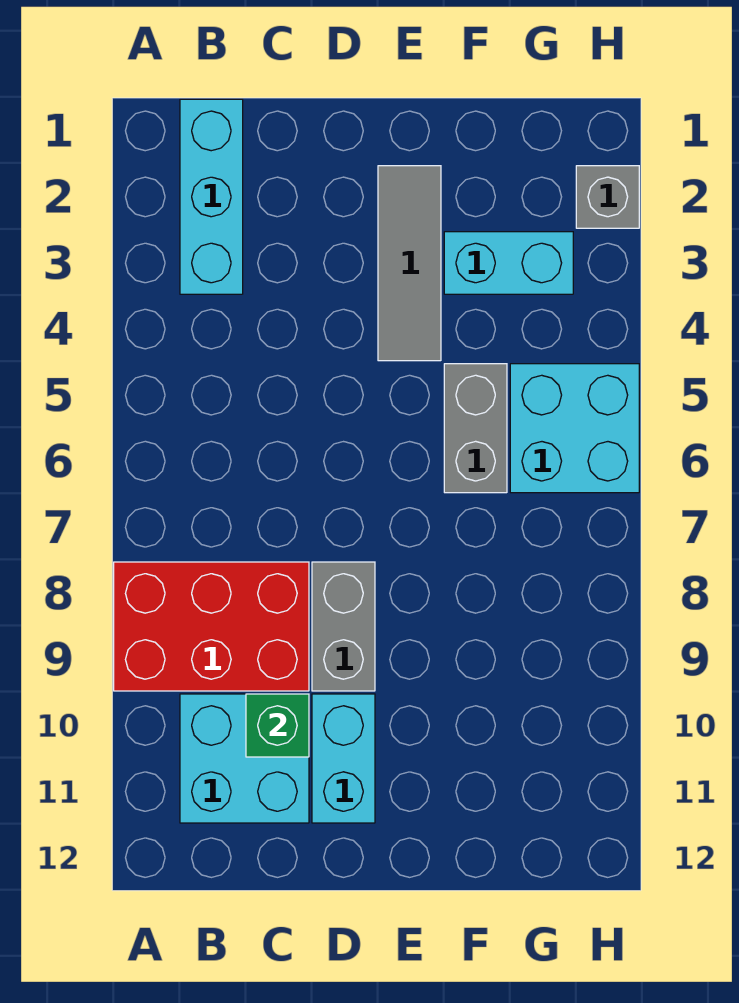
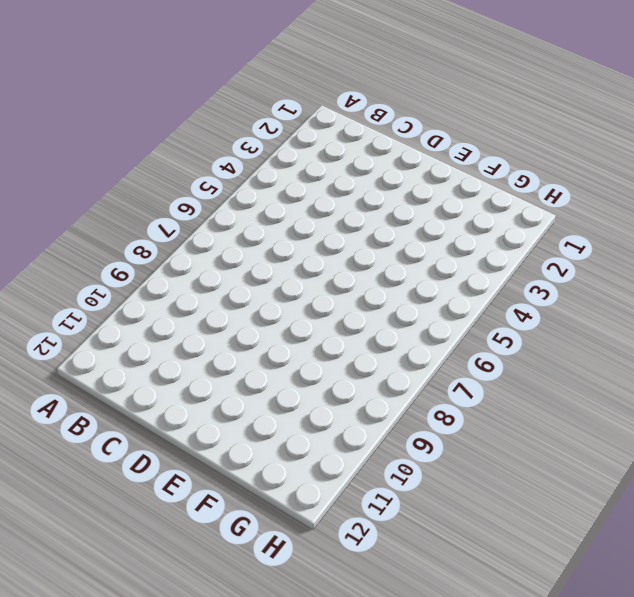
none -> red brick A8:C9 level 1
none -> cyan brick B1:B3 level 1

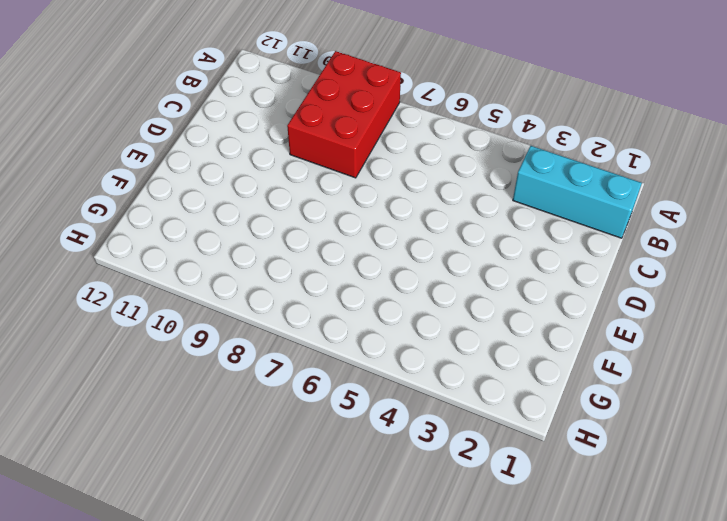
none -> cyan brick B10:C11 level 1
none -> grey brick D8:D9 level 1

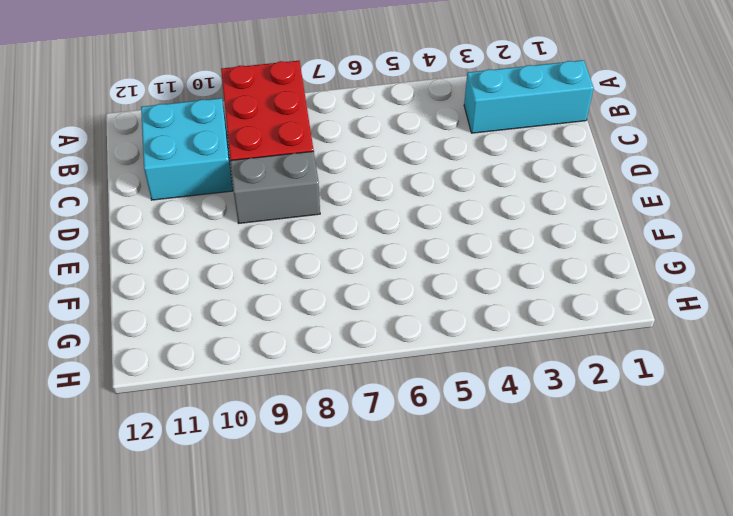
none -> cyan brick D10:D11 level 1
none -> grey tile E2:E4 level 1

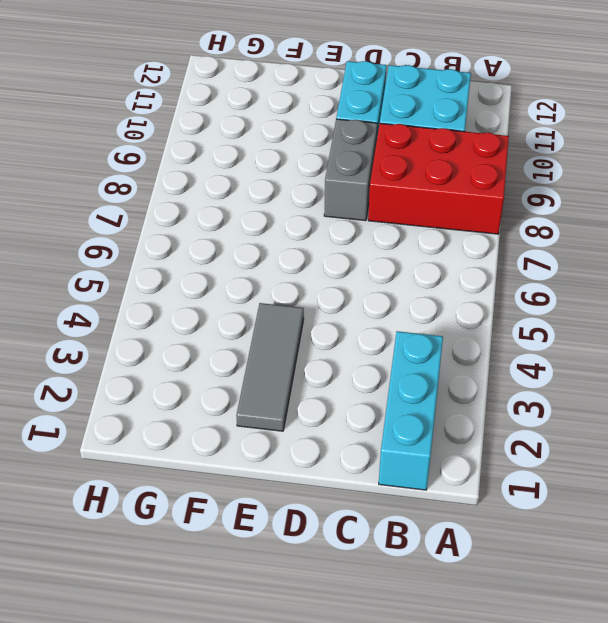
none -> cyan brick F3:G3 level 1
none -> grey brick F5:F6 level 1

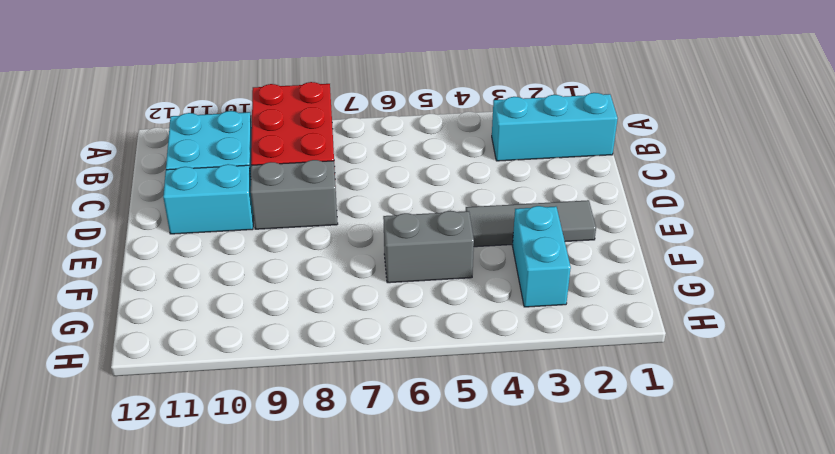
none -> cyan brick G5:H6 level 1
none -> grey brick H2 level 1

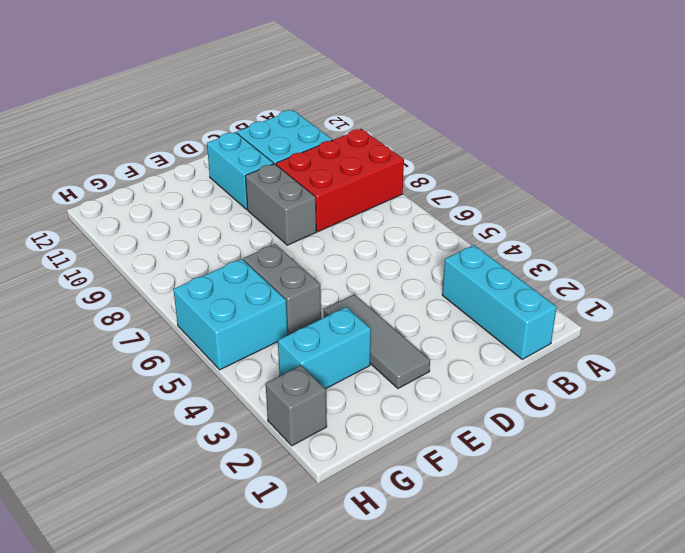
none -> green brick C10 level 2

